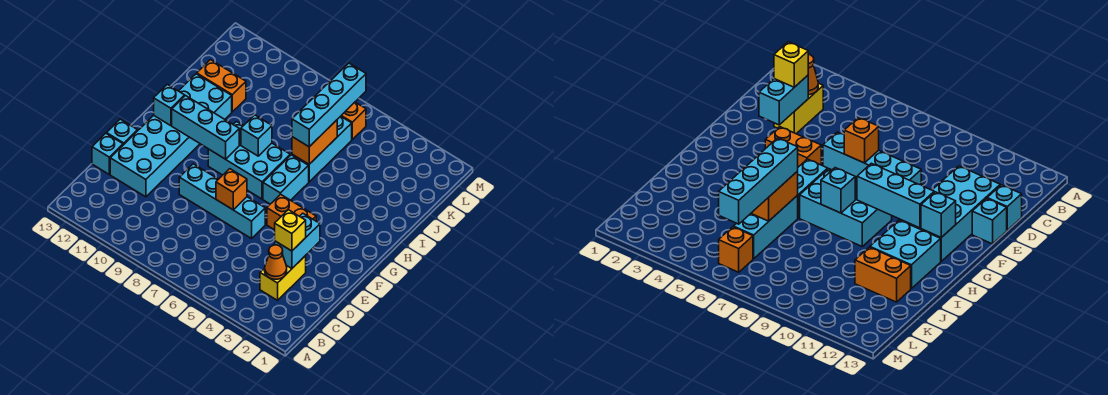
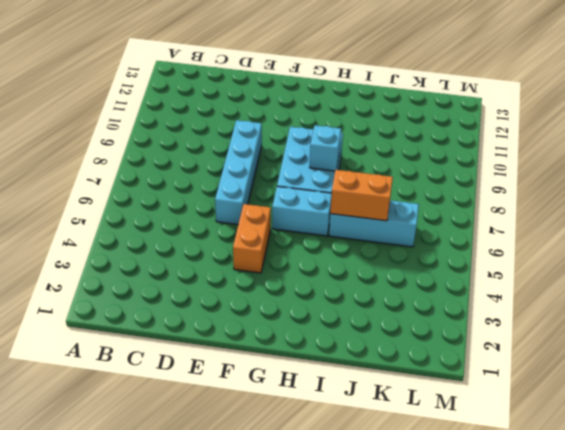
none -> yellow brick C3:D3 level 1
none -> cyan brick D11:G12 level 1
none -> cyan brick D13 level 1

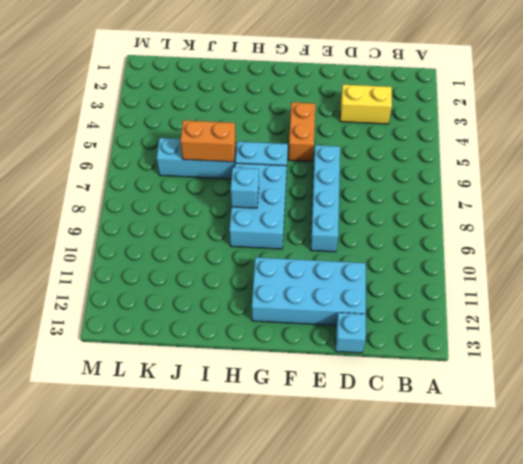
none -> cyan brick E13 level 1
none -> cyan brick H11:I12 level 1
none -> orange brick J11:J12 level 1

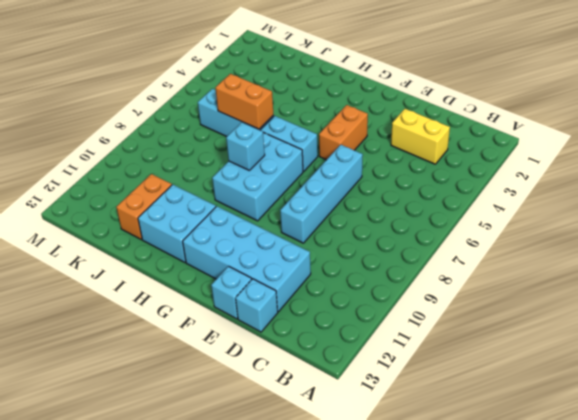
none -> orange brick L6 level 1
none -> orange cone C3 level 2
none -> cyan brick D3:E3 level 2

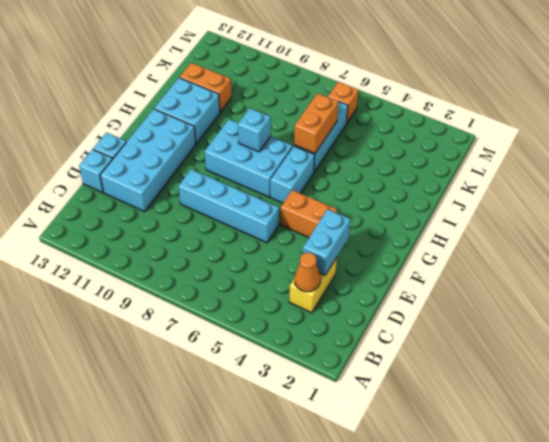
none -> orange brick E7 level 2
none -> cyan brick G9:G11 level 2
none -> cyan brick G12 level 2

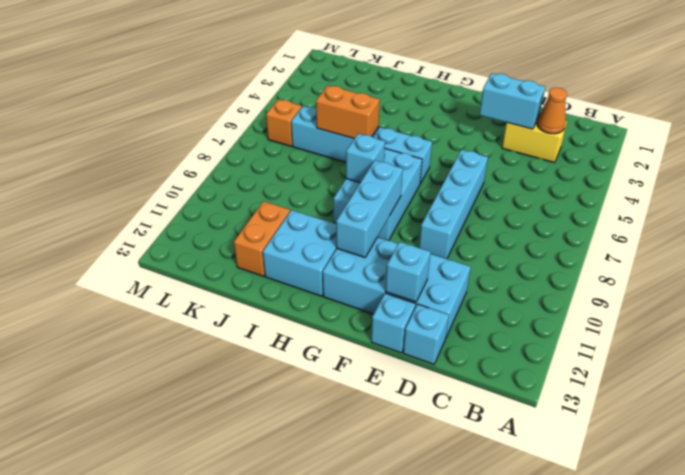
cyan brick E12 level 2 -> cyan brick G12 level 2
none -> orange brick F4:F5 level 1
none -> orange brick E7 level 2
none -> yellow brick D3 level 3

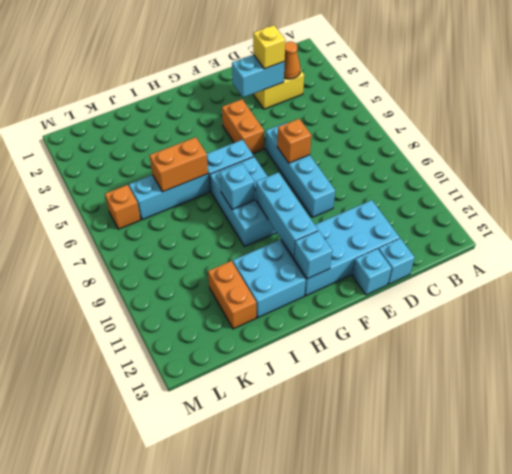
none -> cyan brick I6:L6 level 3

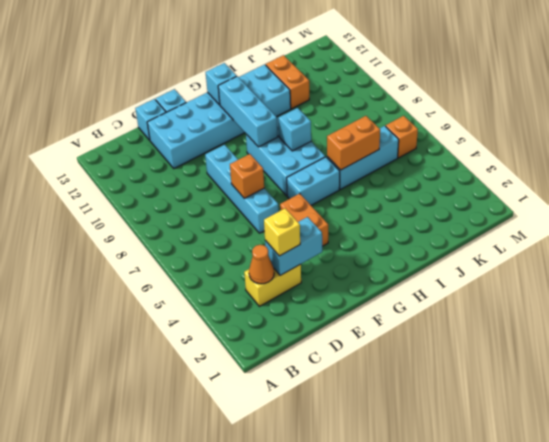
none -> cyan brick I6:L6 level 3

